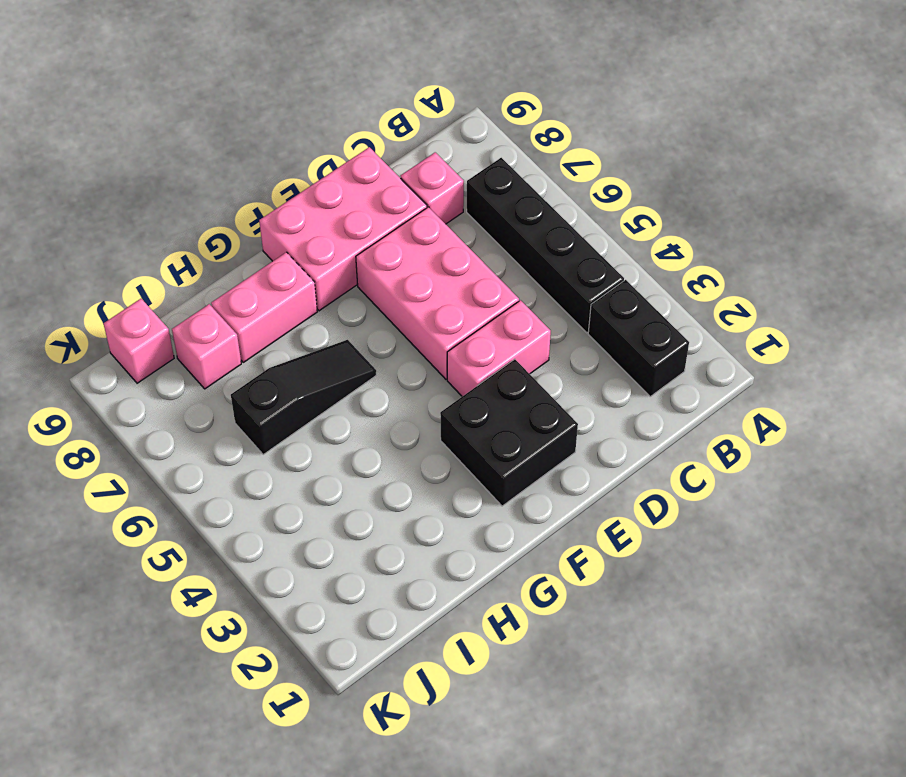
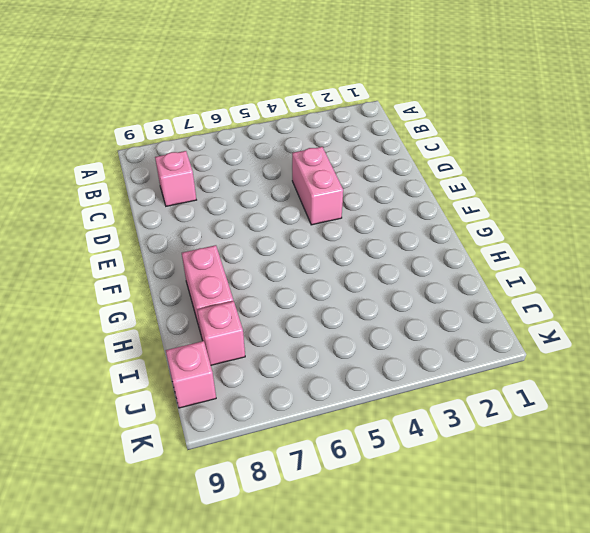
none -> black brick B2:B3 level 1
none -> black brick B4:B7 level 1

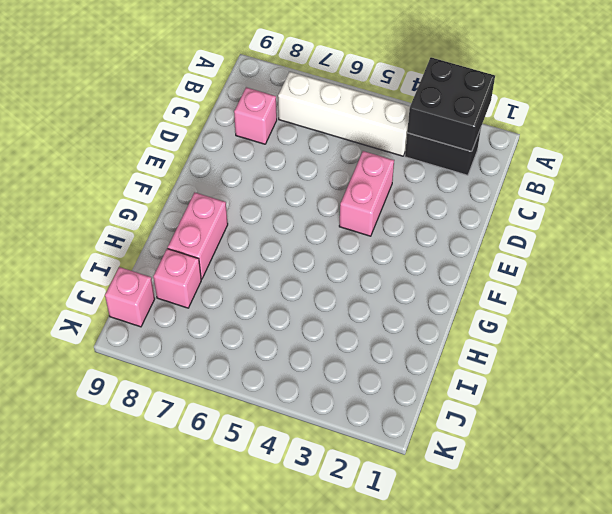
black brick A2:B3 level 2 -> black brick E2:F3 level 1
white brick B4:B7 level 1 -> black brick B4:B7 level 1
none -> pink brick D5:E7 level 1
none -> pink brick D8:F9 level 1

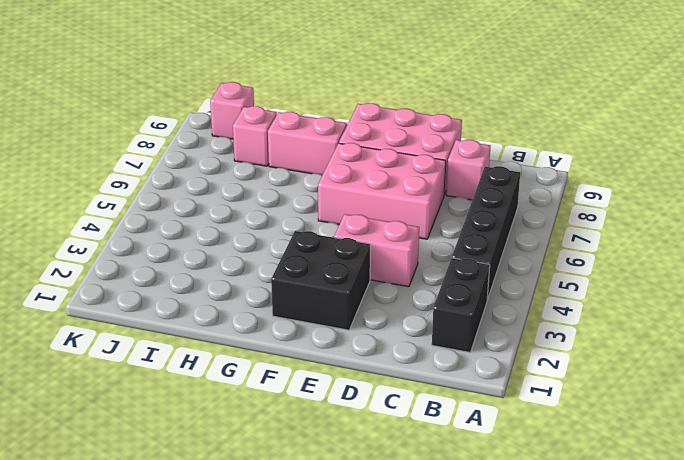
pink brick D6:F7 level 1 -> pink brick D5:E7 level 1
none -> black slope G6:I6 level 1 top I

